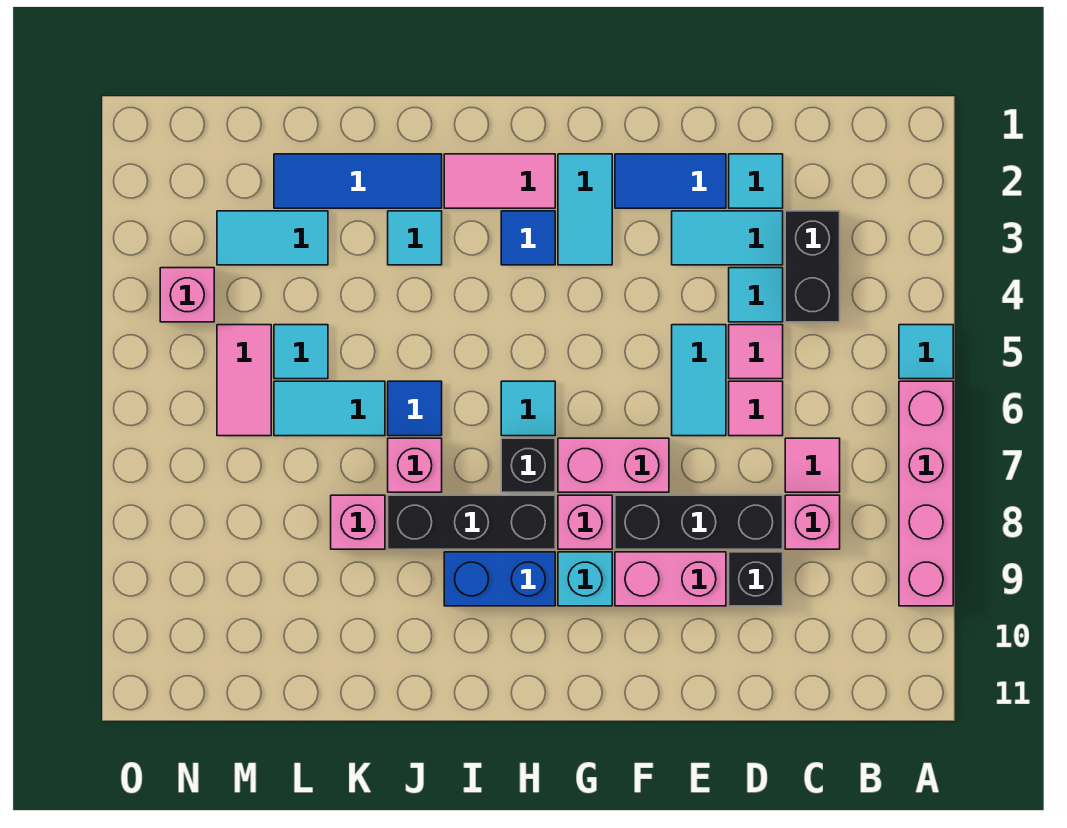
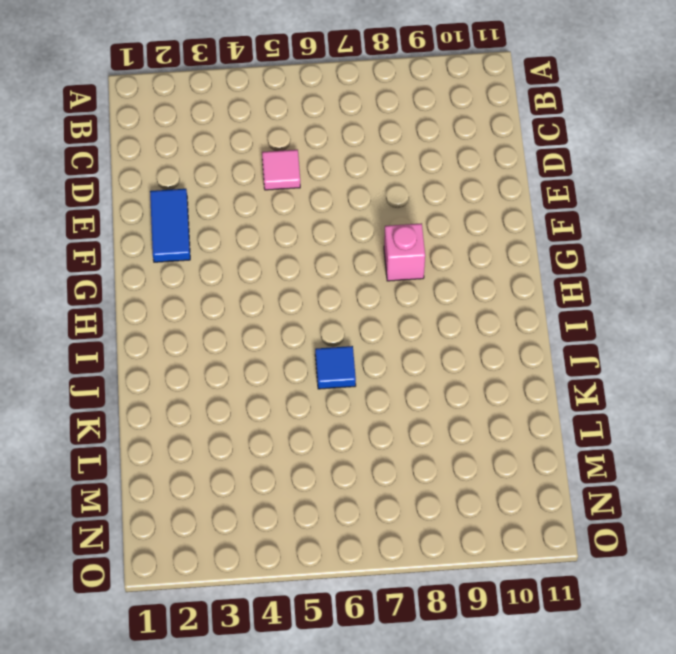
none -> cyan tile A5 level 1
none -> pink brick A6:A9 level 1
none -> black brick C3:C4 level 1
none -> pink tile C7 level 1

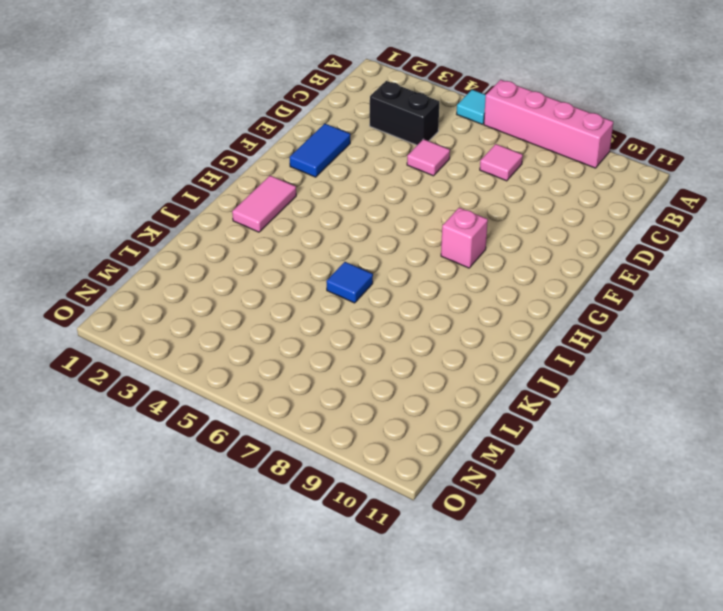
none -> pink brick C8 level 1
none -> cyan tile D2 level 1
none -> cyan tile D3:E3 level 1
none -> cyan tile D4 level 1

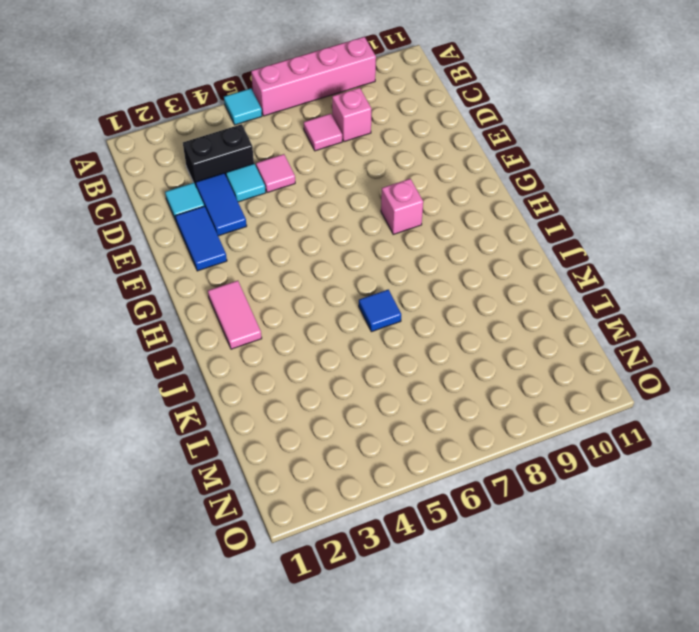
blue tile D3:E3 level 1 -> cyan tile D3:E3 level 1
none -> pink tile D6 level 1
none -> black brick D8:F8 level 1
none -> black brick D9 level 1
none -> cyan tile E5:E6 level 1

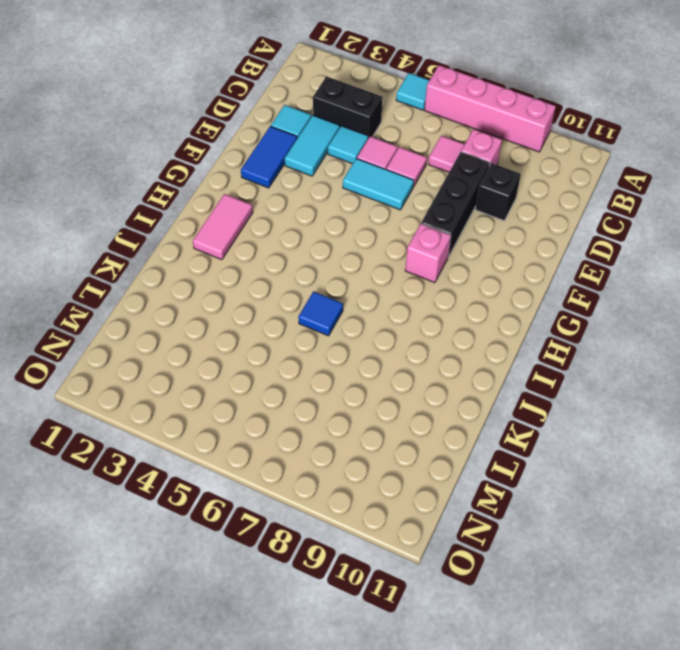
none -> pink brick E9:F9 level 1
none -> pink brick F7:G7 level 1
none -> cyan tile G2:G3 level 1
none -> cyan brick G9 level 1

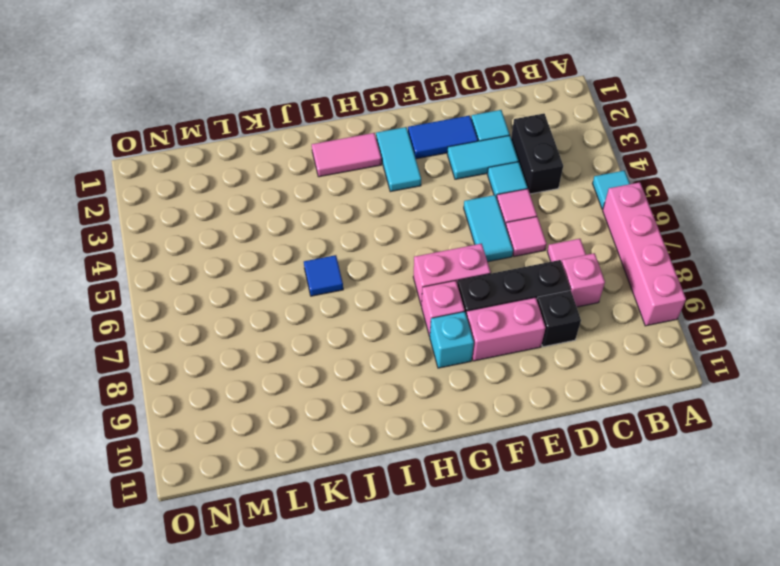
none -> blue tile H3 level 1
none -> cyan tile H6 level 1
none -> black brick H7 level 1
none -> black brick H8:J8 level 1

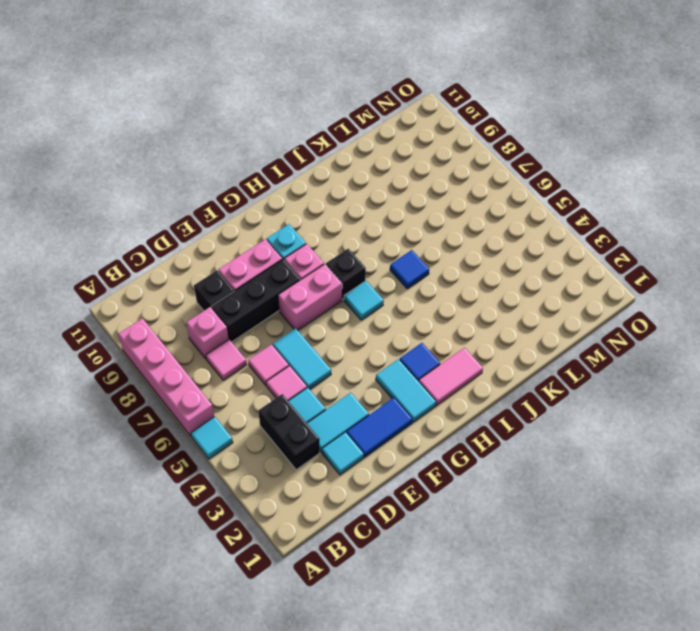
none -> black brick H8:J8 level 1
none -> blue brick H9:I9 level 1
none -> blue tile J2:L2 level 1
none -> cyan tile J3 level 1

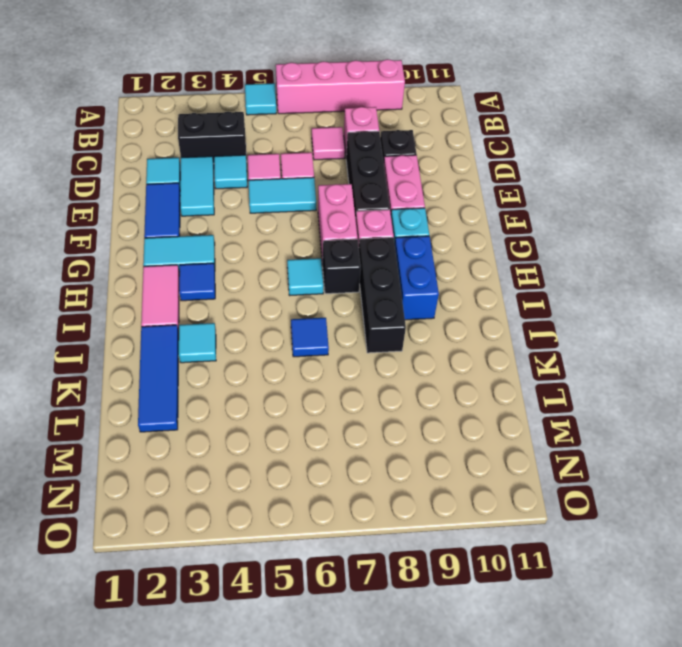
none -> pink brick J7 level 1
none -> cyan tile K6:L6 level 1
none -> pink brick K8 level 1
none -> cyan tile L3:M3 level 1

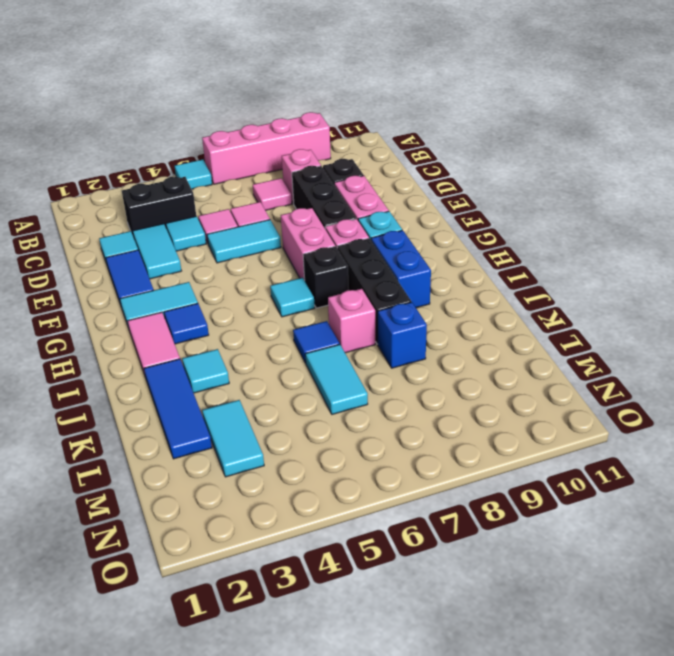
blue brick K8 level 1 -> pink brick K8 level 1
none -> cyan tile L5 level 1
none -> pink tile M5:M6 level 1
none -> pink brick N4 level 1

